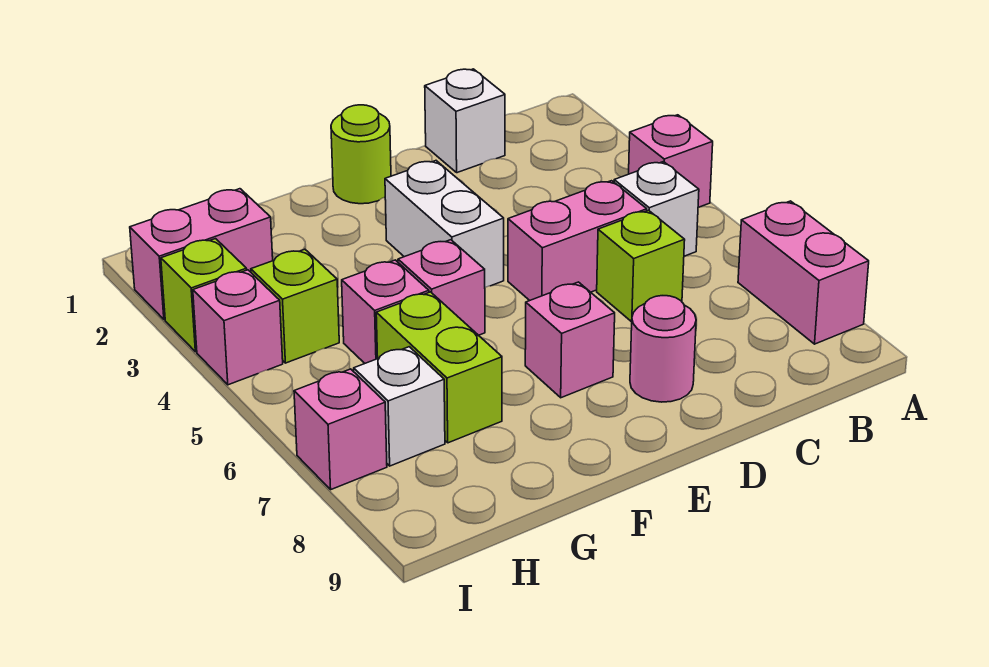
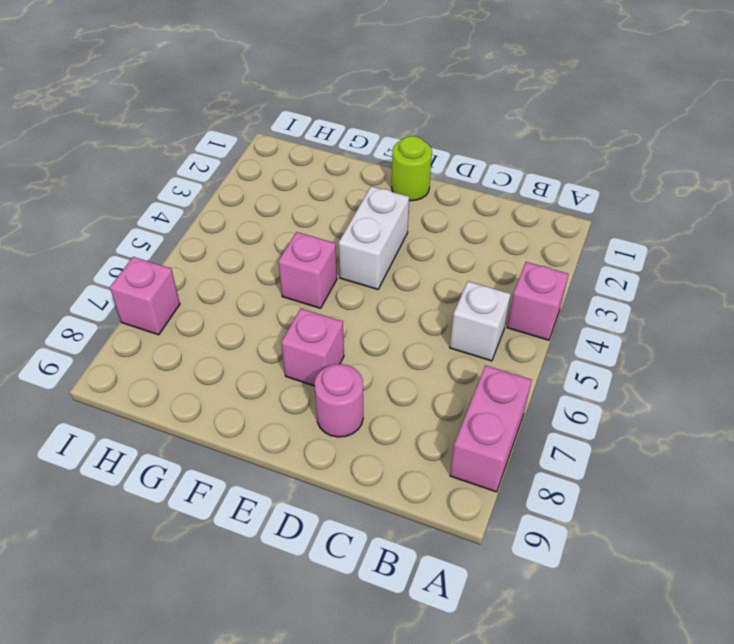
none -> white brick C1 level 1
none -> pink brick C5:D5 level 1
none -> lime brick C6 level 1

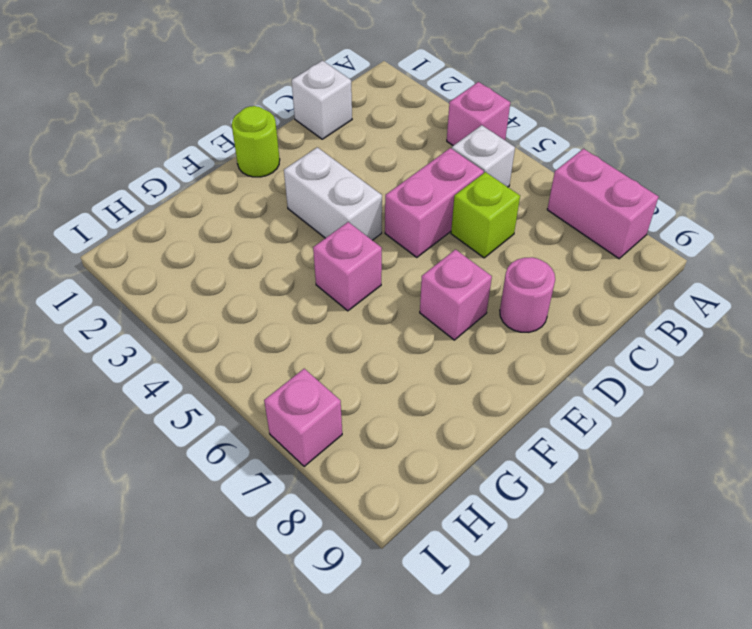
none -> pink brick G5 level 1
none -> lime brick G6:G7 level 1
none -> pink brick H2:I2 level 1

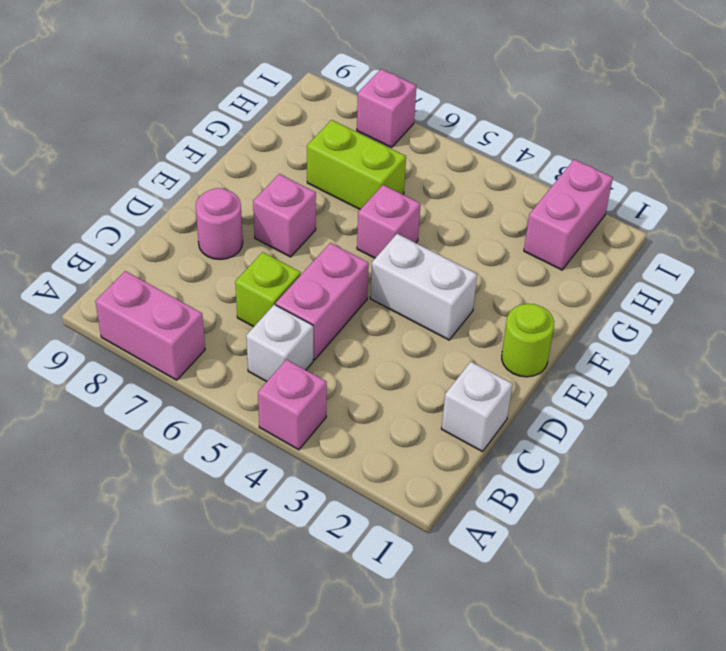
none -> pink brick G5 level 1
none -> lime brick H4 level 1
none -> white brick H7 level 1

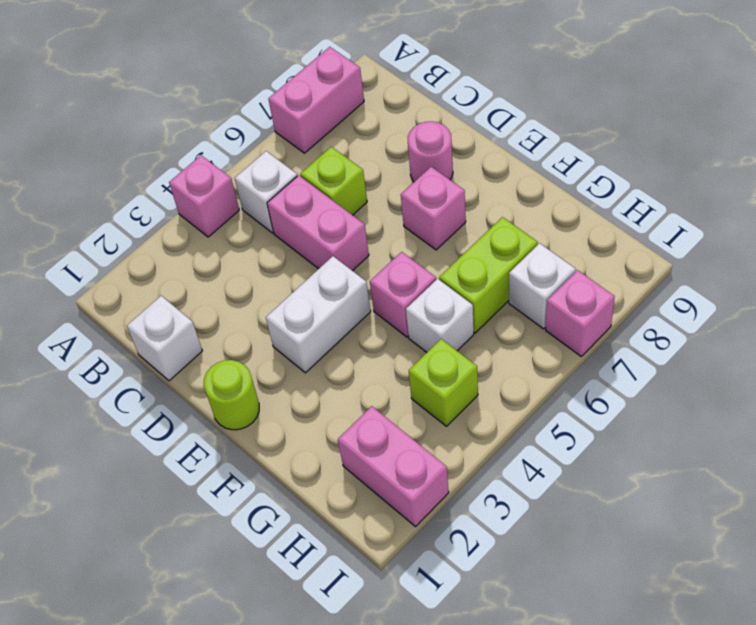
white brick G5 level 1 -> pink brick G5 level 1
none -> lime brick I3 level 1
none -> pink brick I4 level 1

